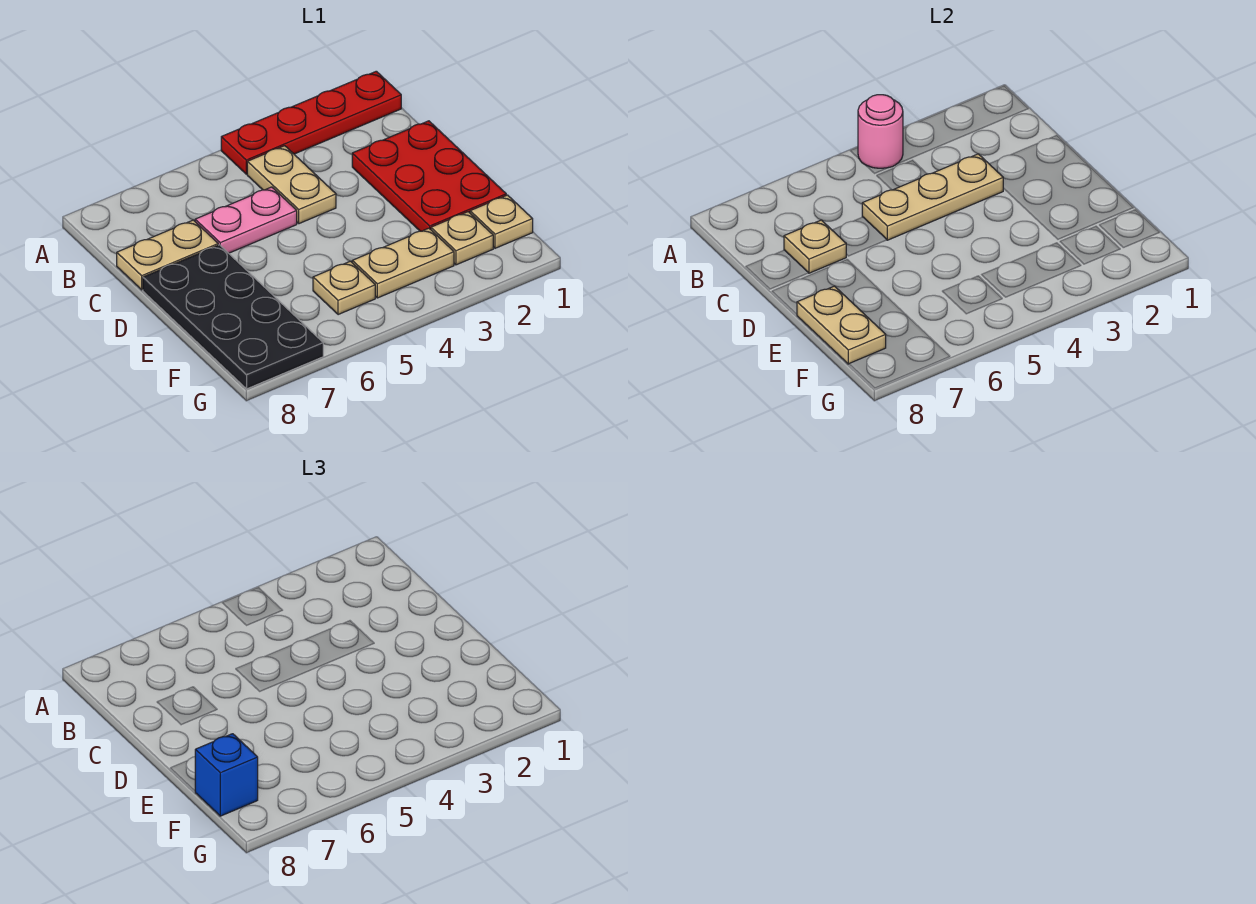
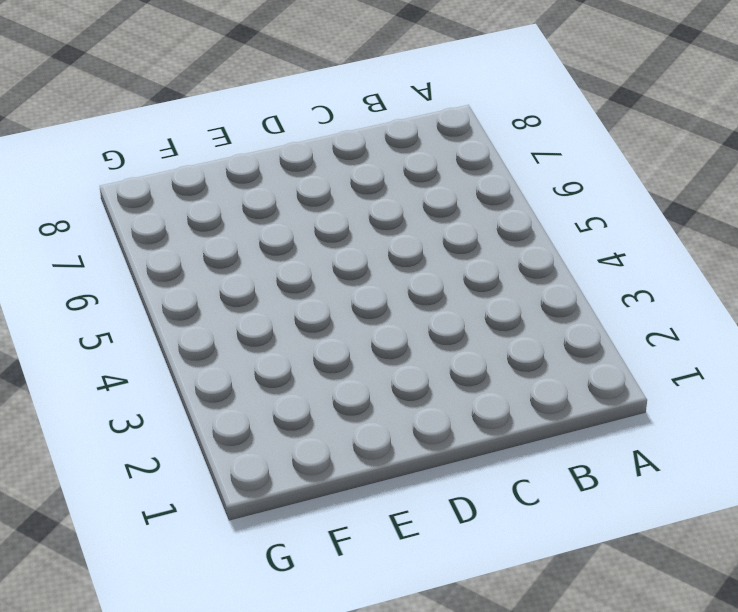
none -> red plate A1:A4 level 1
none -> tan plate B4:C4 level 1
none -> red plate C1:E2 level 1

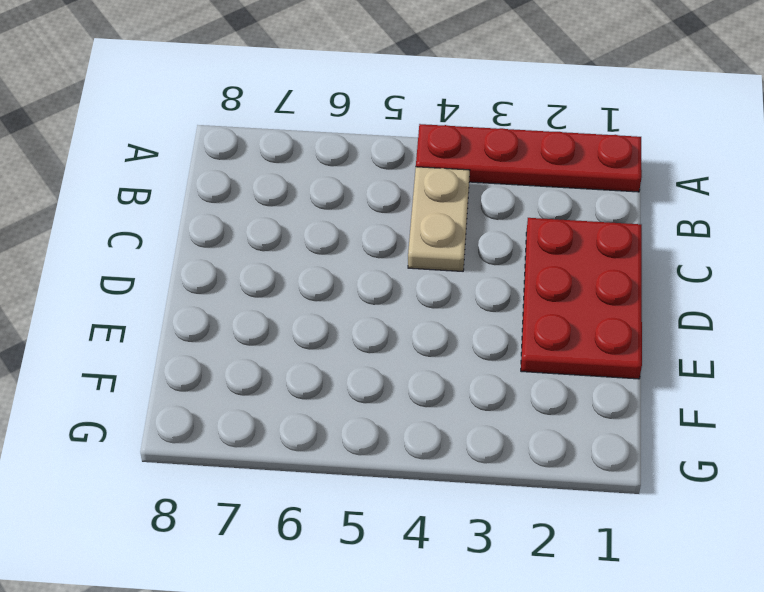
none -> pink plate C5:C6 level 1
none -> tan plate C7:C8 level 1
none -> black plate D7:G8 level 1

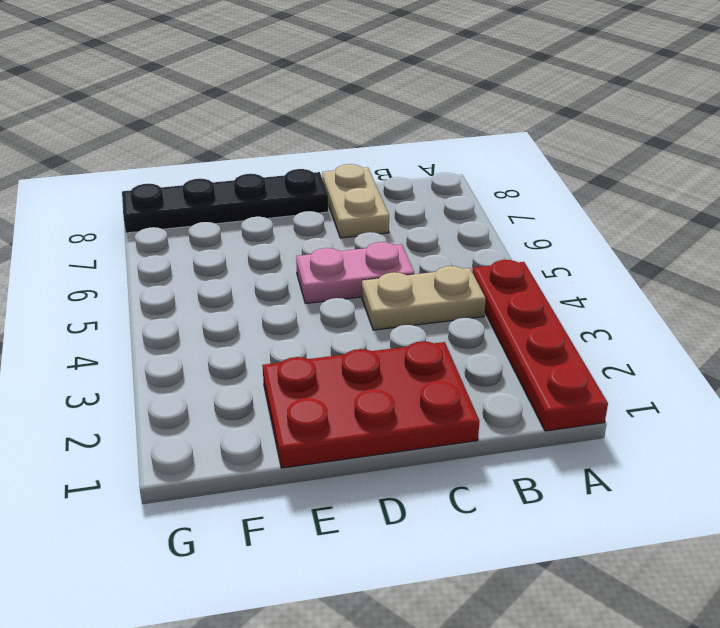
pink plate C5:D5 level 1 -> pink plate C5:C6 level 1
black plate D8:G8 level 1 -> black plate D7:G8 level 1
none -> tan plate F1 level 1
none -> tan plate F2 level 1
none -> tan plate F3:F4 level 1

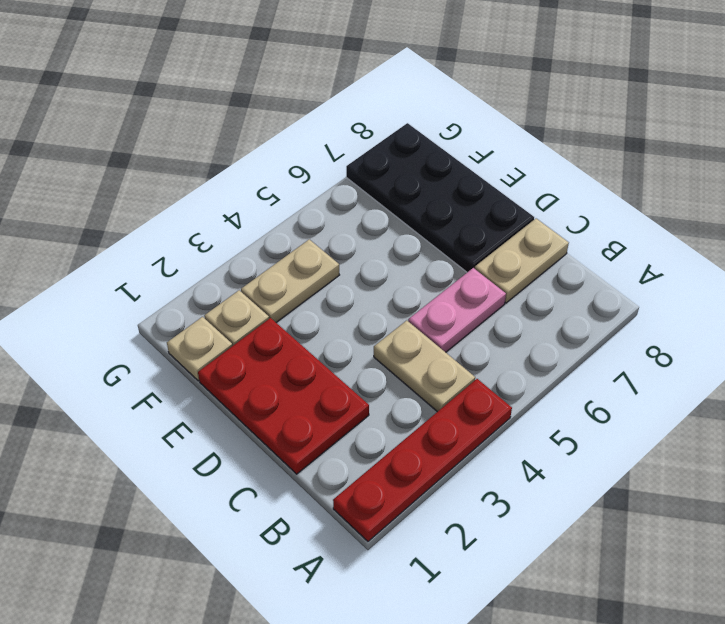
none -> tan plate F5 level 1
none -> pink round brick A4 level 2
none -> tan plate C3:C5 level 2

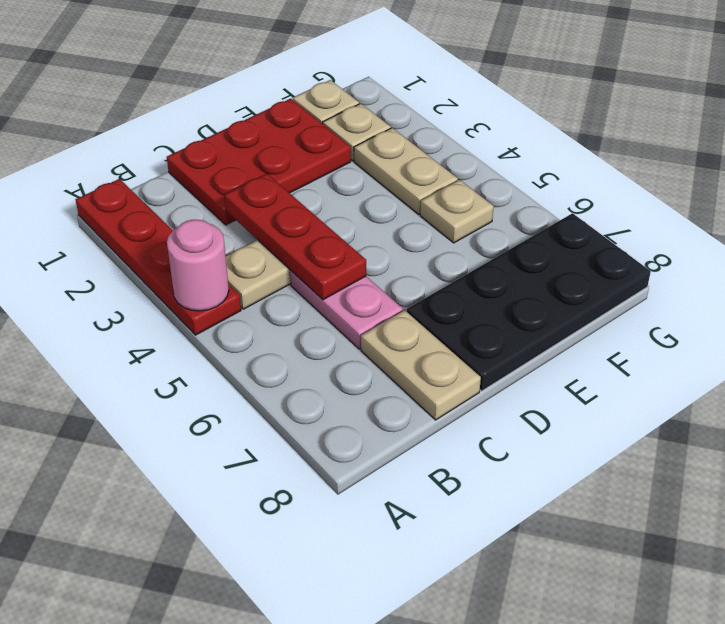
red plate C3:C5 level 2 -> tan plate C3:C5 level 2
none -> tan plate C7 level 2
none -> tan plate E8:F8 level 2
none -> blue brick F8 level 3

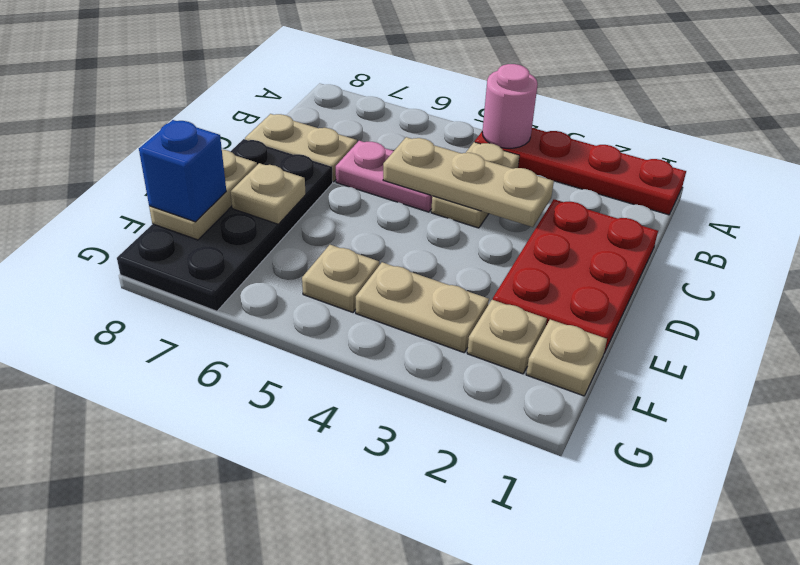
tan plate E7 level 2 -> tan plate C7 level 2

